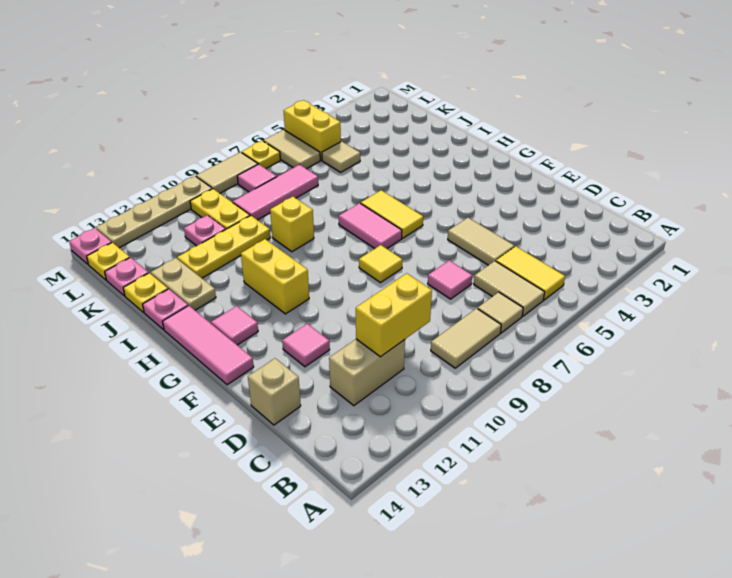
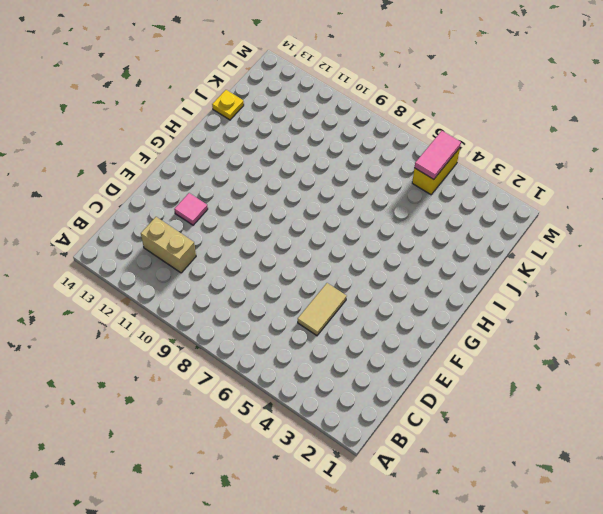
pink tile L5:M5 level 2 -> pink tile G7:H7 level 1
none -> yellow tile B5:C5 level 1
none -> tan tile B6:C6 level 1
none -> tan tile B7 level 1
none -> tan tile B8:B9 level 1

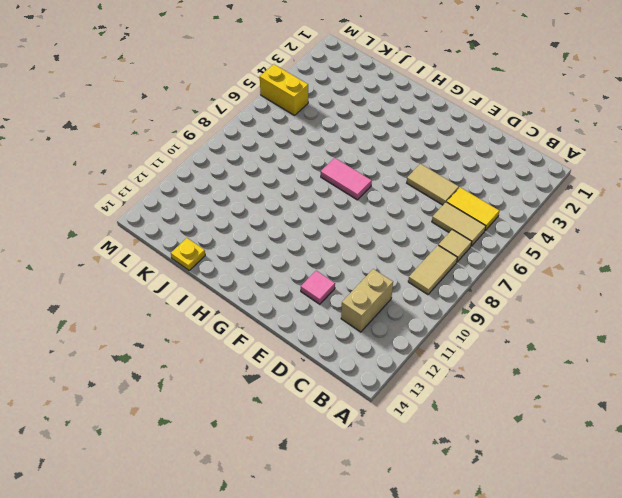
none -> pink tile D7 level 1
none -> tan brick D14 level 1
none -> yellow tile F8 level 1
none -> pink tile F14:H14 level 1

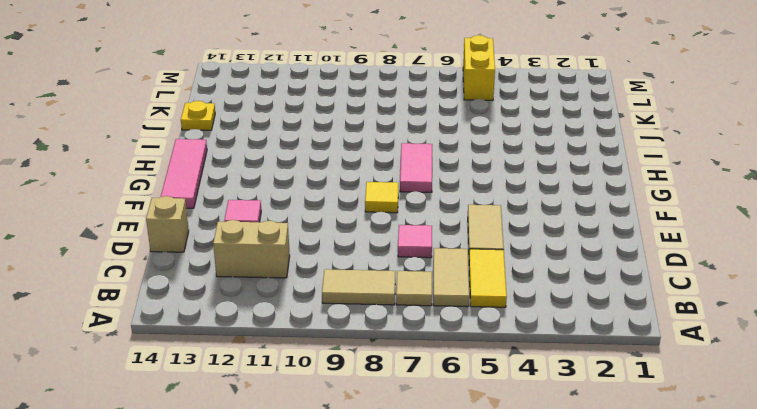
none -> yellow tile G6:H6 level 1
none -> yellow brick G11:H11 level 1
none -> pink tile G13 level 1
none -> yellow brick I9 level 1

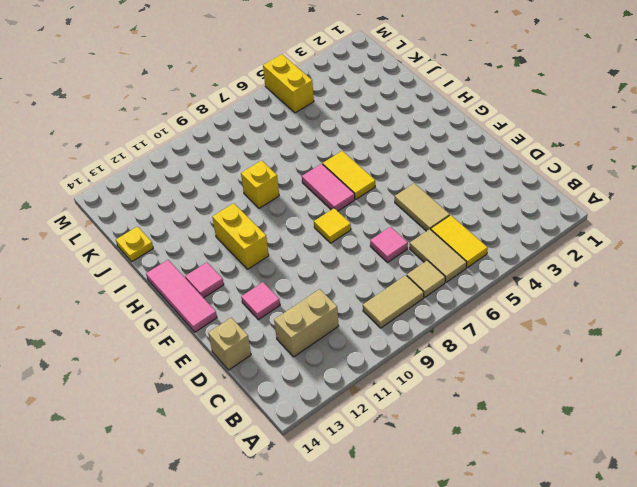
none -> tan plate I13:J13 level 1
none -> pink plate I14 level 1
none -> yellow plate J10:J12 level 1
none -> tan tile K5 level 1

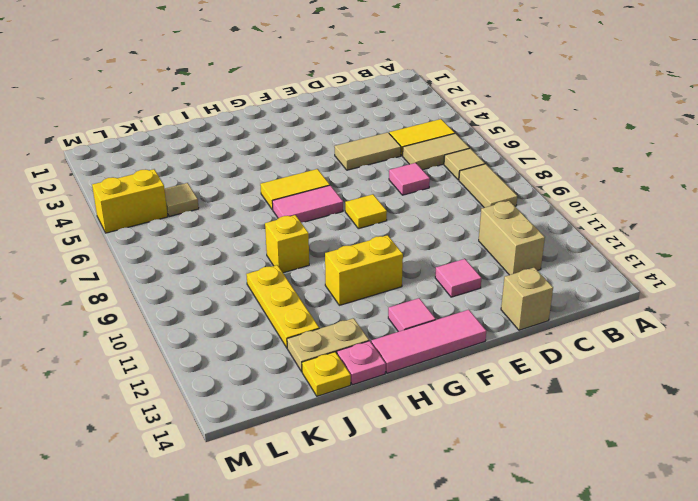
none -> pink tile K7:K9 level 1
none -> yellow plate K10:L10 level 1
none -> pink plate K11 level 1
none -> pink plate K14 level 1

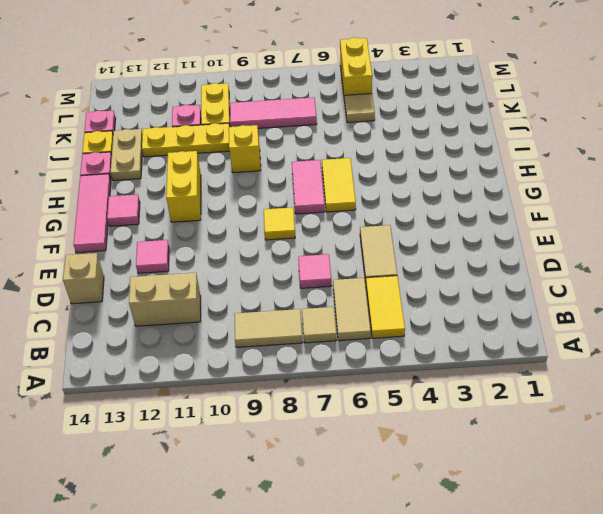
none -> tan tile L6:M6 level 1
none -> pink tile L8 level 1
none -> yellow plate L14 level 1
none -> yellow plate M7 level 1

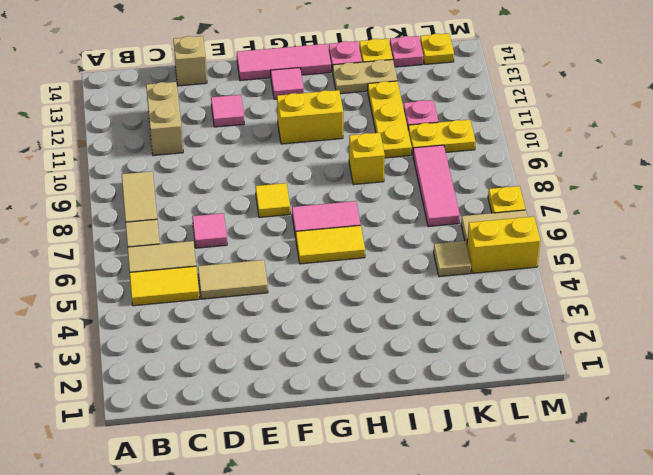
none -> pink tile L8 level 1
none -> tan tile M8:M9 level 1
none -> tan plate M10:M13 level 1
none -> pink plate M14 level 1

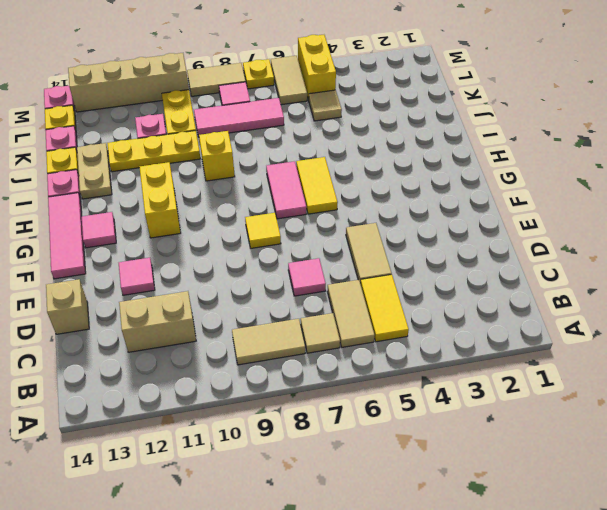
tan brick M10:M13 level 1 -> tan plate M10:M13 level 1
none -> yellow brick C10:C11 level 2

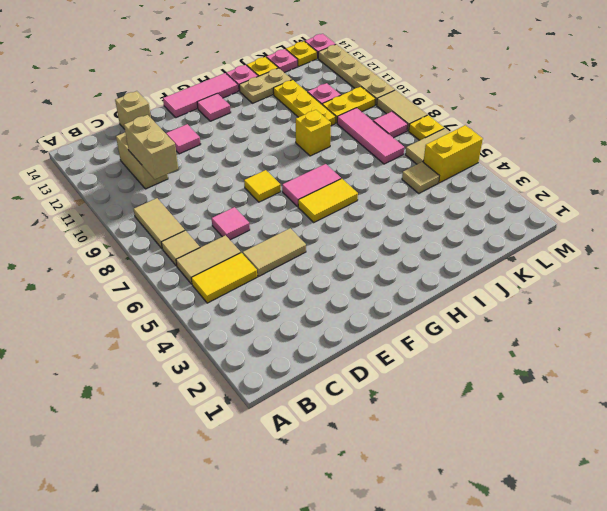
tan brick C10:C11 level 2 -> yellow brick C10:C11 level 2
none -> yellow brick G11:H11 level 1

